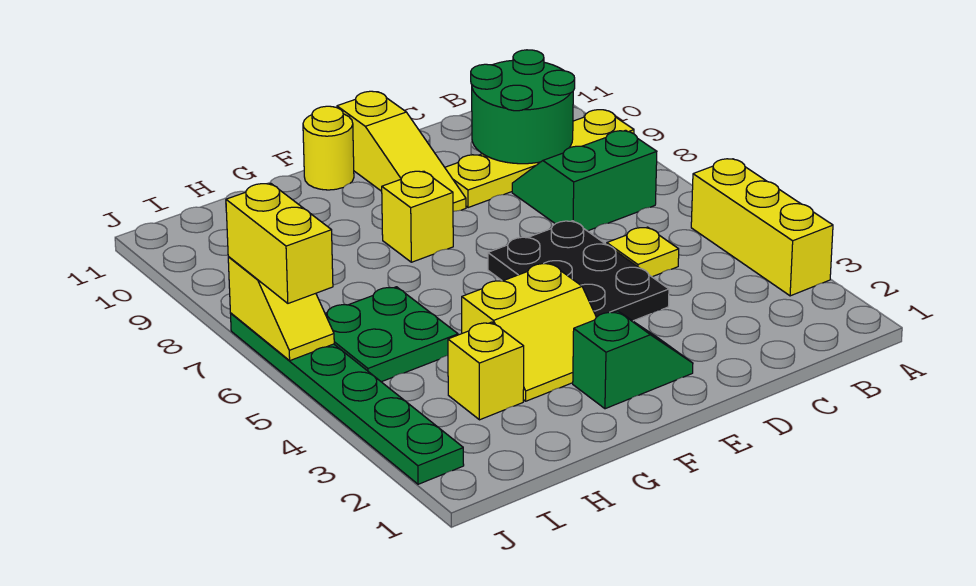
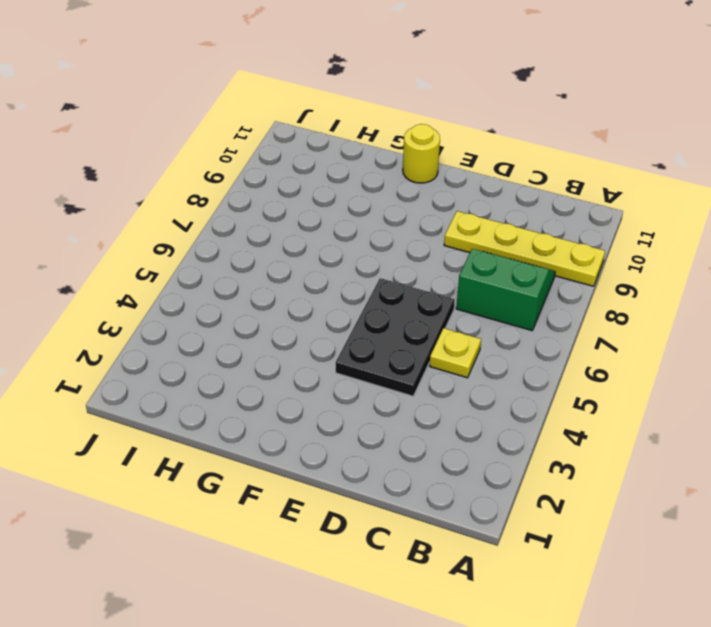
none -> yellow brick A3:A5 level 1
none -> green slope E2:F2 level 1 top F
none -> yellow slope E9:E11 level 1 top 11

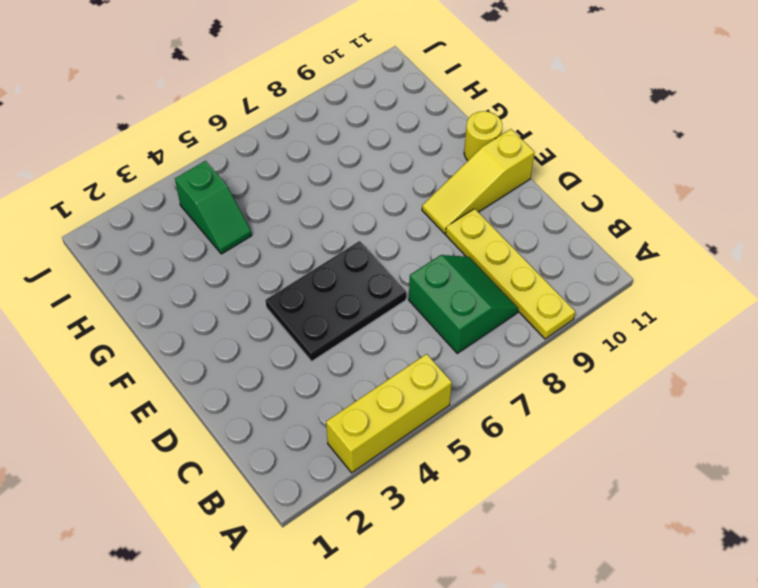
green slope H4:I4 level 1 top I -> green slope E2:F2 level 1 top F
none -> yellow plate C5 level 1
none -> yellow slope F3:G4 level 1 top 4
none -> yellow brick F8 level 1

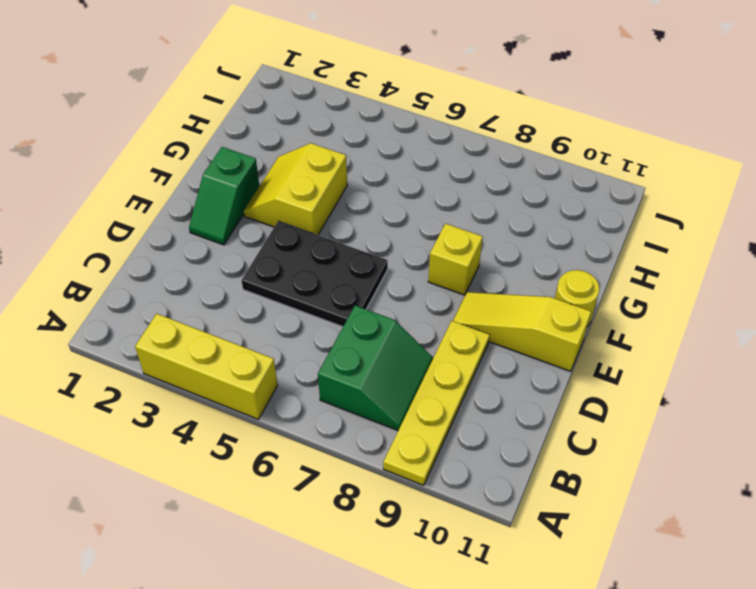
none -> yellow plate C5 level 1
none -> yellow brick H3 level 1
none -> green plate H5:I6 level 1

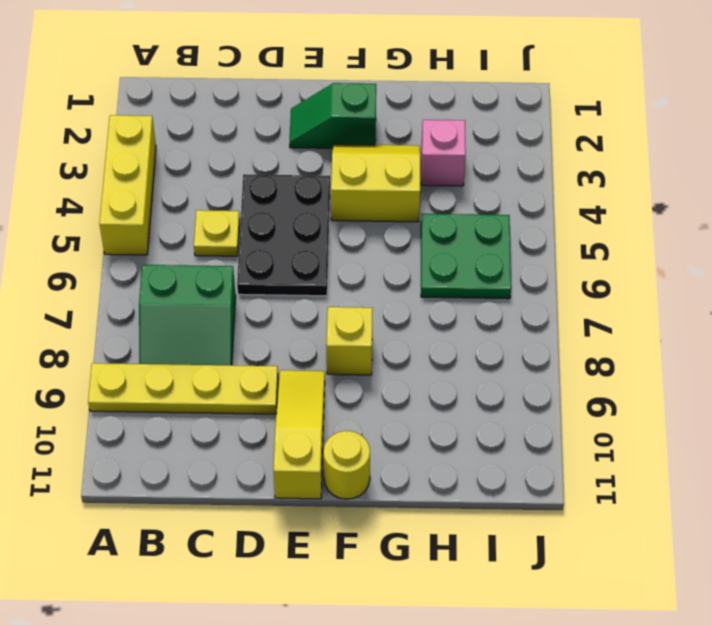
pink brick H3 level 1 -> yellow brick H3 level 1
none -> green plate J2:J7 level 1
none -> green round brick B9:C10 level 2
none -> yellow slope J6:J7 level 2 top 7

